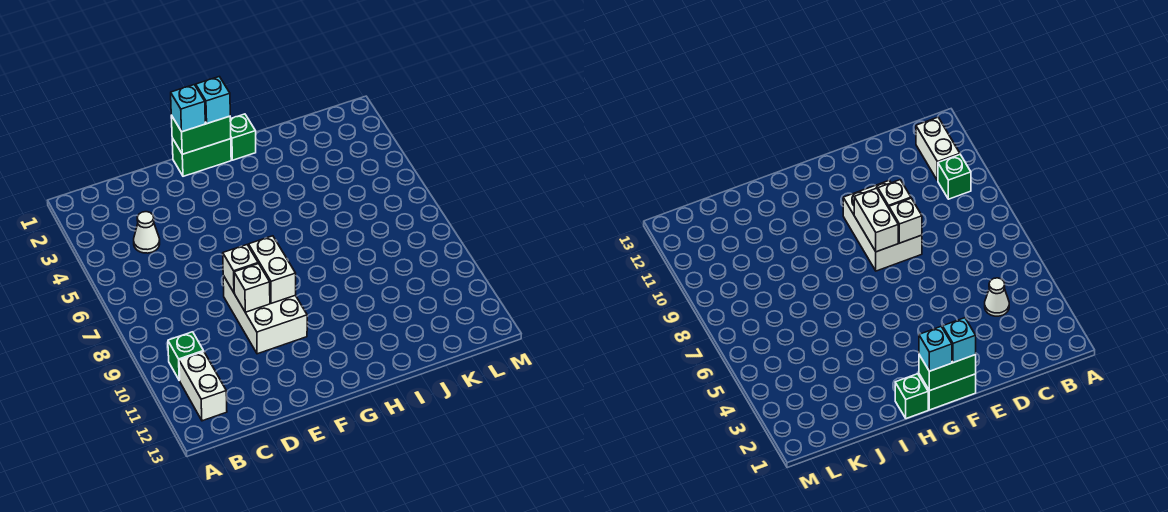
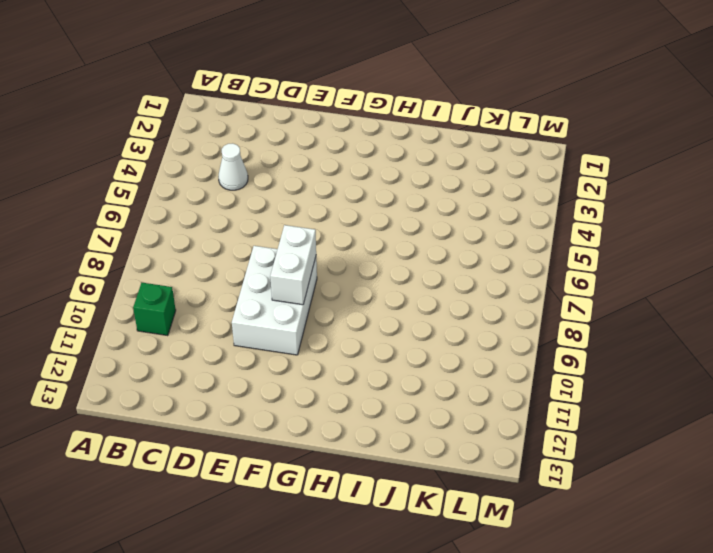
none -> white brick B11:B12 level 1
none -> green brick F1:G1 level 1
none -> green brick H1 level 1

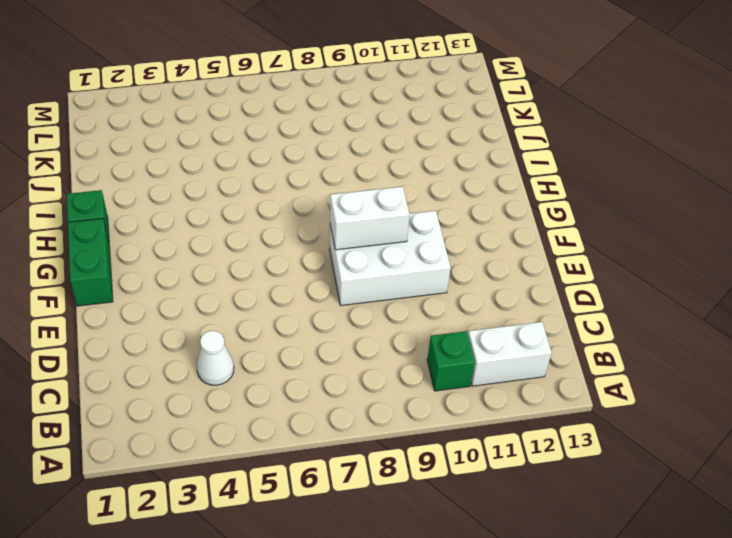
none -> white brick E8 level 2
none -> white brick E9 level 2
none -> green brick F1:G1 level 2

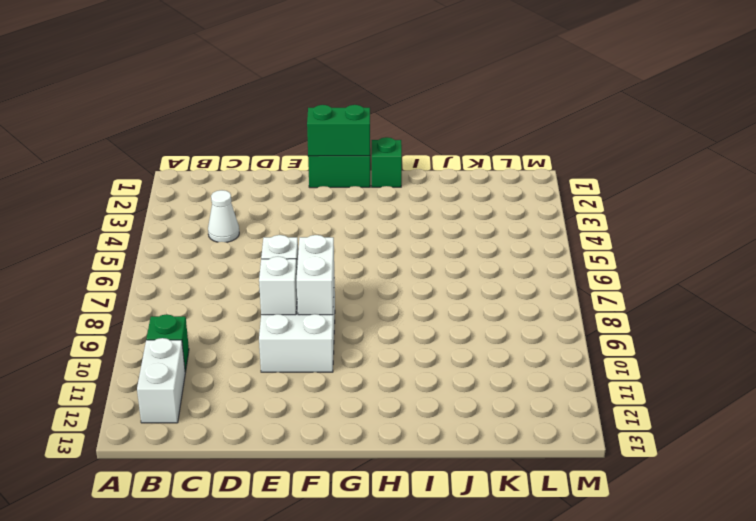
none -> cyan brick F1 level 3
none -> cyan brick G1 level 3

